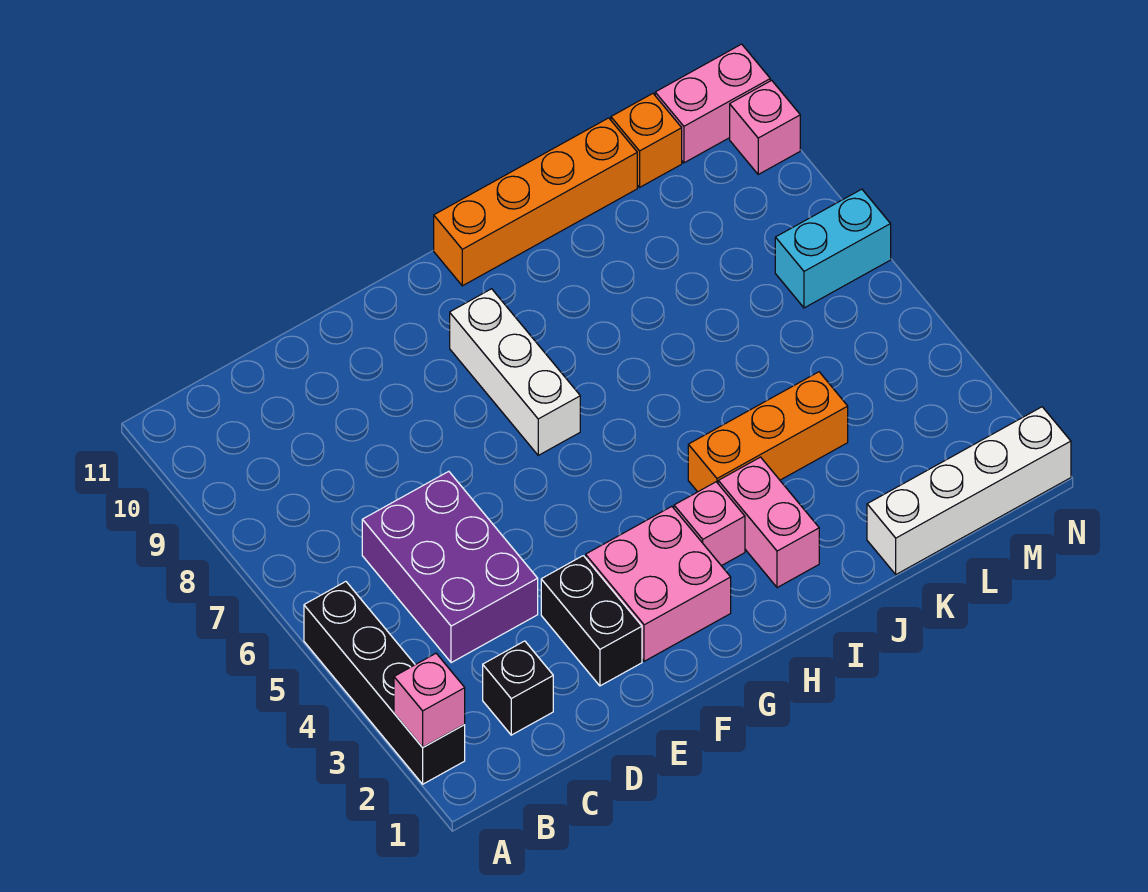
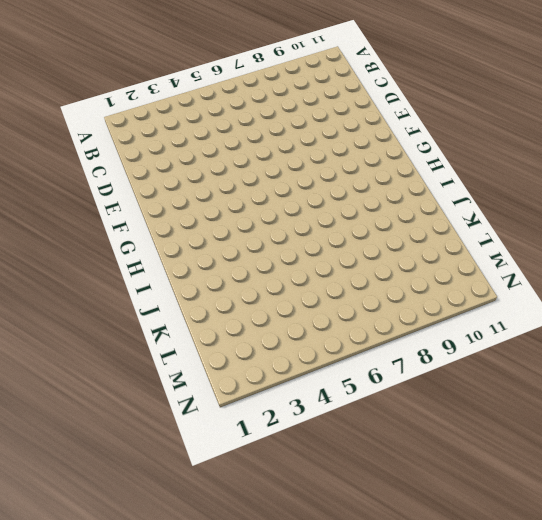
none -> black brick A2:A5 level 1
none -> black brick C2 level 1
none -> purple brick C4:D6 level 1

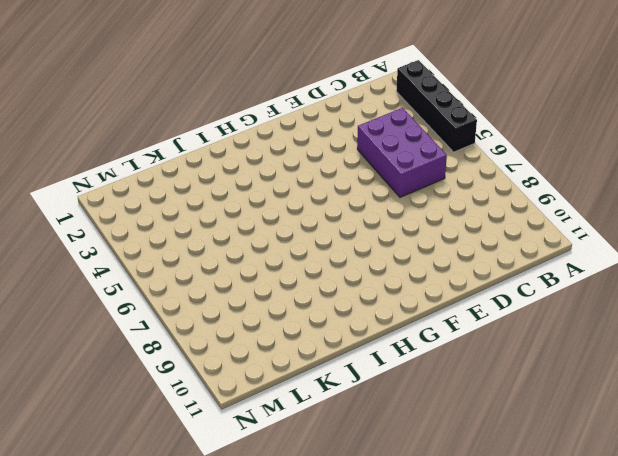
none -> black brick C2 level 1
none -> black brick E2:E3 level 1
none -> pink brick F2:G3 level 1

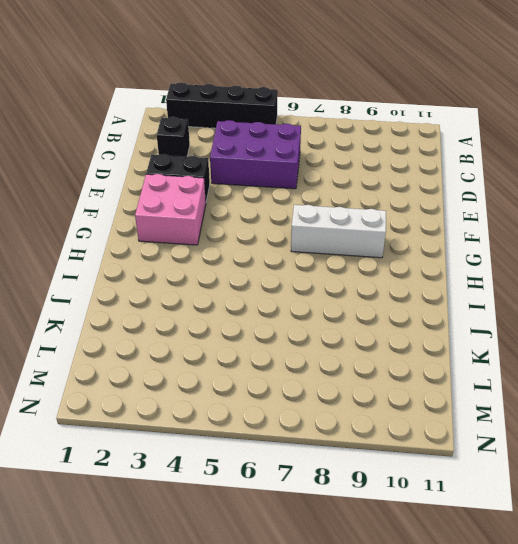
none -> pink brick H3 level 1
none -> orange brick H11:K11 level 1
none -> pink brick I2:I3 level 1

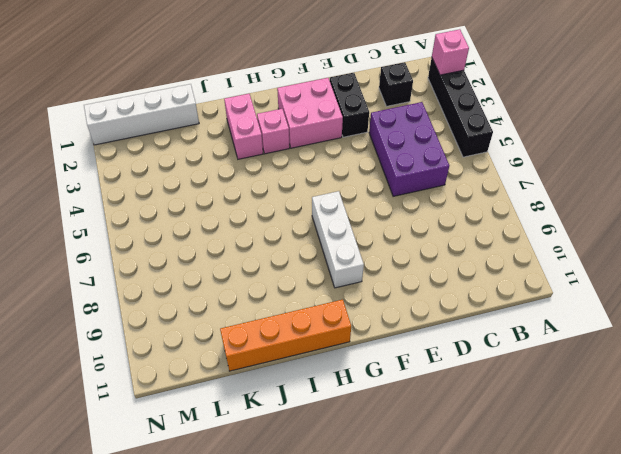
none -> orange brick I4:K4 level 1
none -> orange brick L11 level 1
none -> cyan brick M7:N7 level 1

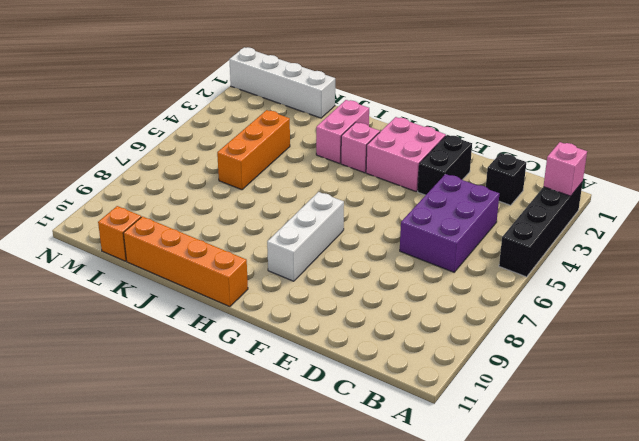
orange brick K4:K6 level 1 -> orange brick I4:K4 level 1
none -> cyan brick M7:N7 level 1
none -> pink brick M11:N11 level 1
none -> pink brick N10 level 1

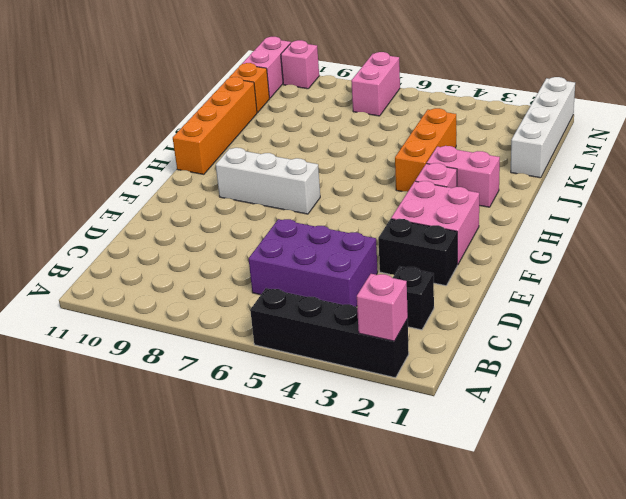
pink brick M7:N7 level 1 -> cyan brick M7:N7 level 1

